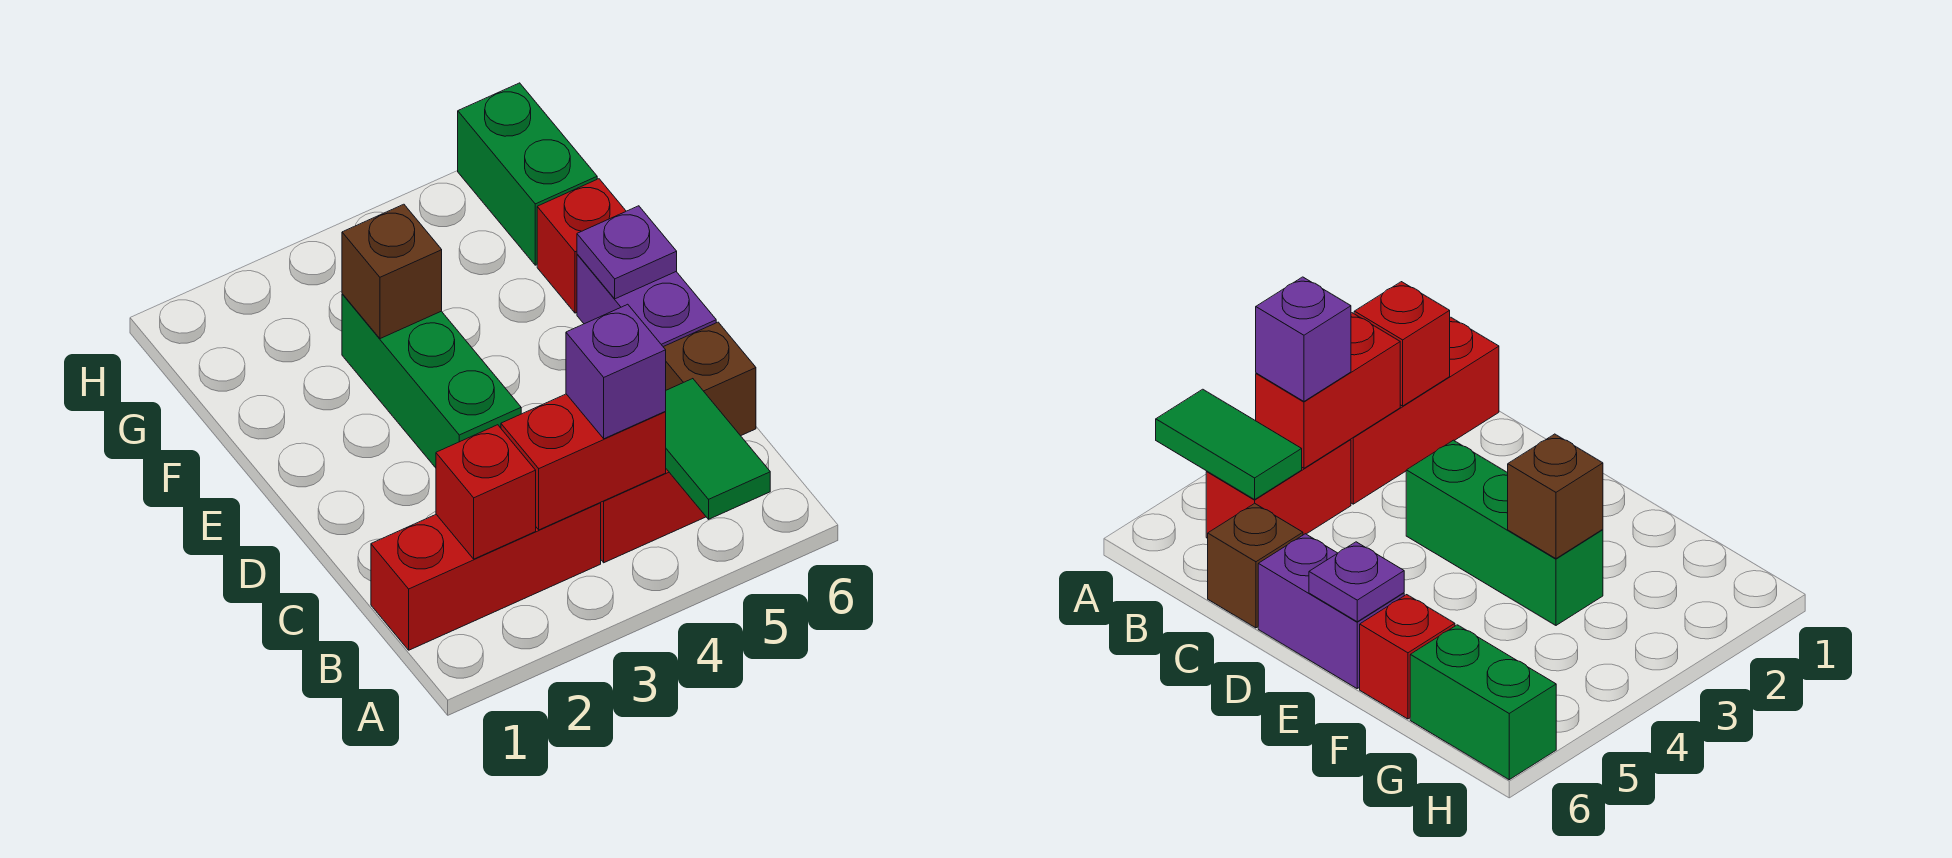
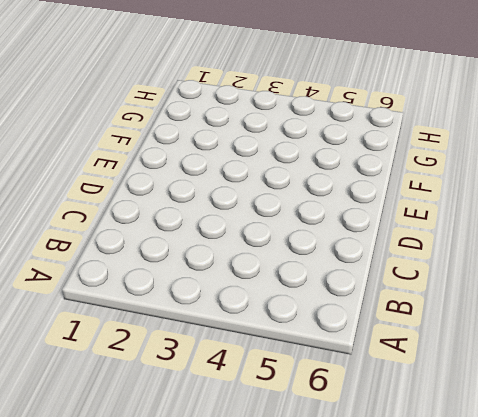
none -> red brick B1:B3 level 1
none -> red brick B4:B5 level 1
none -> brown brick C6 level 1

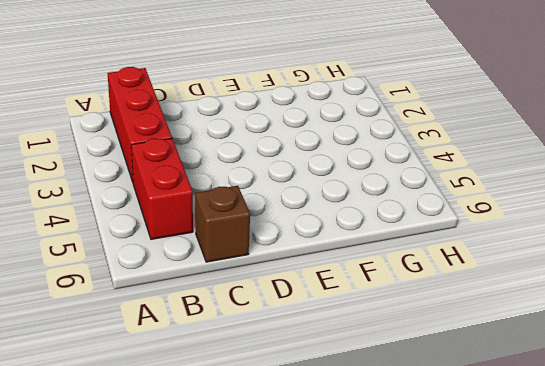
none -> green brick D3:F3 level 1
none -> purple brick D6:E6 level 1
none -> red brick F6 level 1

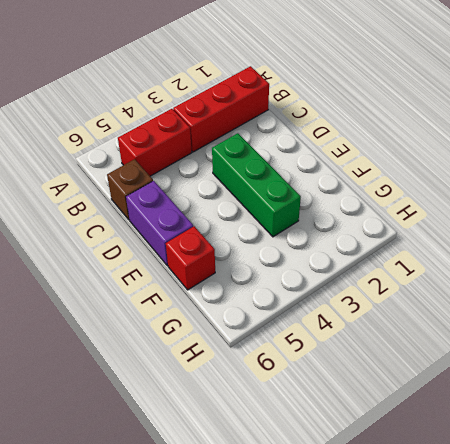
none -> green brick G6:H6 level 1
none -> green tile A5:B5 level 2
none -> red brick B2 level 2

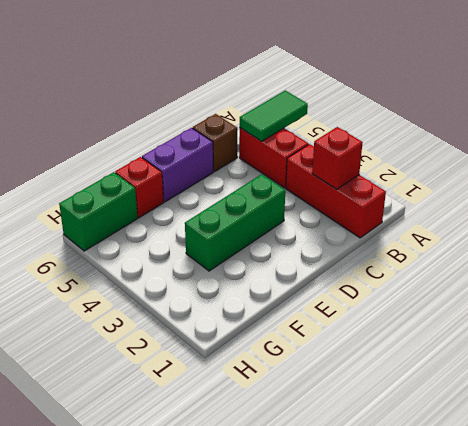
none -> red brick B3:B4 level 2
none -> purple plate E6 level 2
none -> brown brick F3 level 2

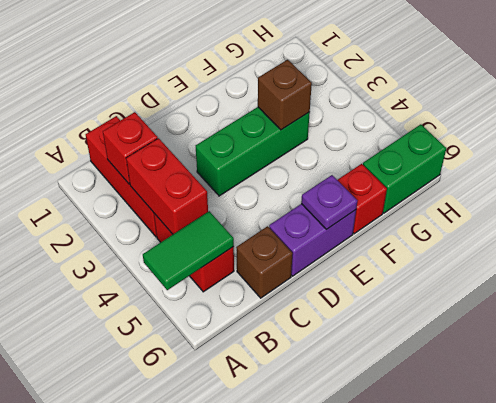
none -> purple brick B4 level 3

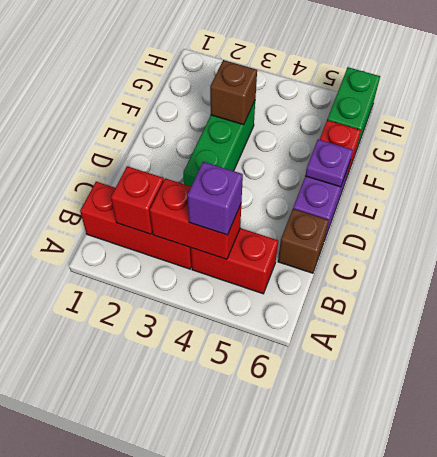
none -> green tile A5:B5 level 2

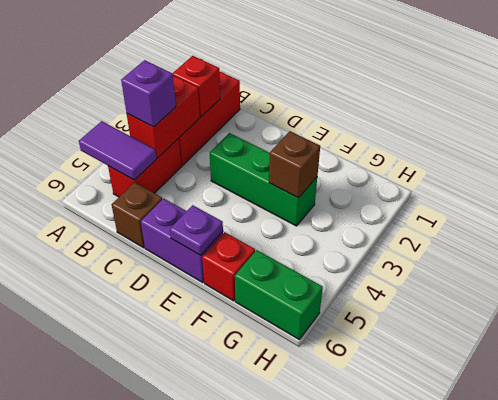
purple tile A5:B5 level 2 -> green tile A5:B5 level 2

